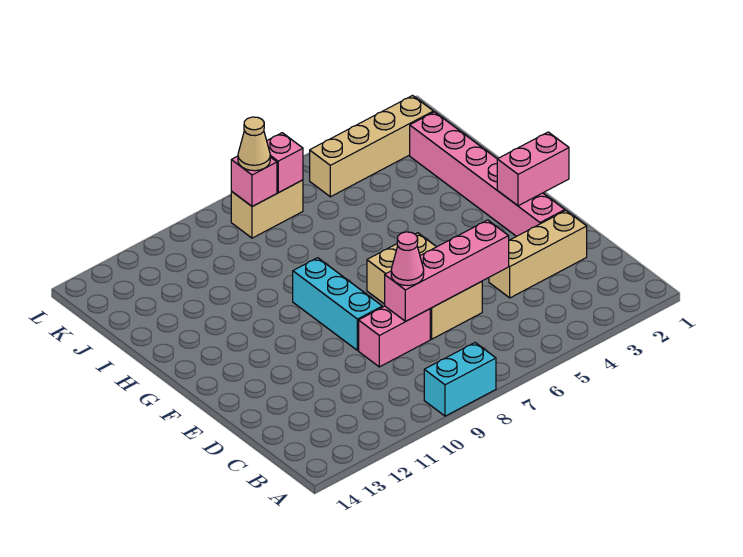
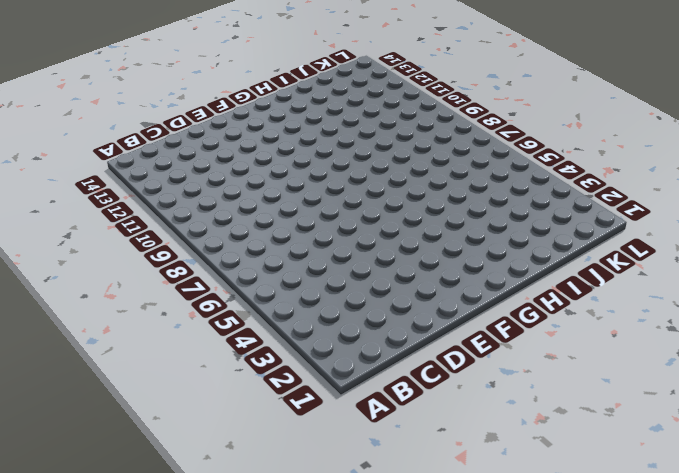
none -> cyan brick A8:A9 level 1
none -> tan brick D2:D4 level 1
none -> tan brick D6:F7 level 1

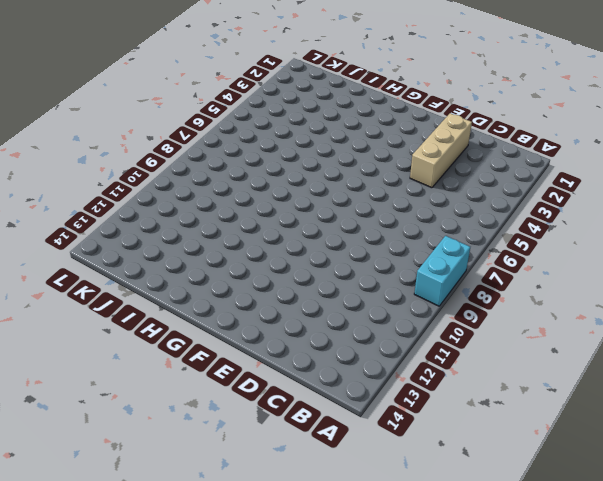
none -> tan brick D6:F7 level 1
none -> pink brick D8:D9 level 1
none -> pink brick E2:J2 level 1

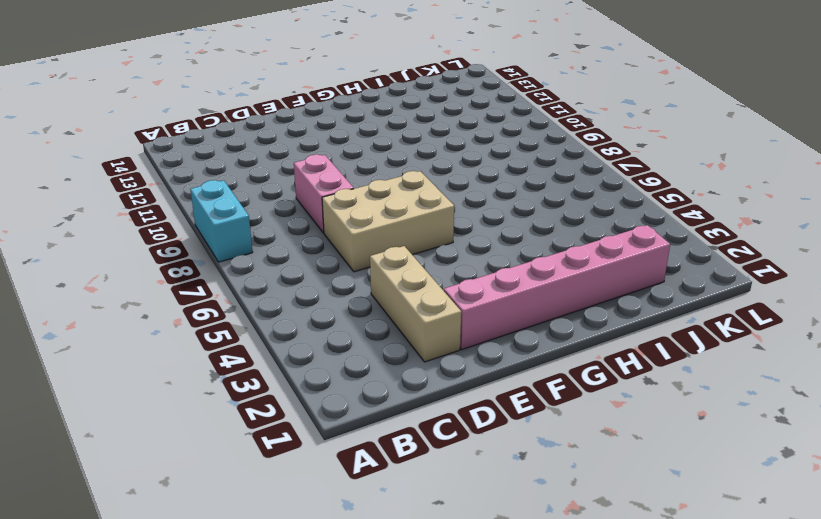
none -> cyan brick E9:G9 level 1
none -> tan brick K2:K5 level 1
none -> tan brick K7:K8 level 1

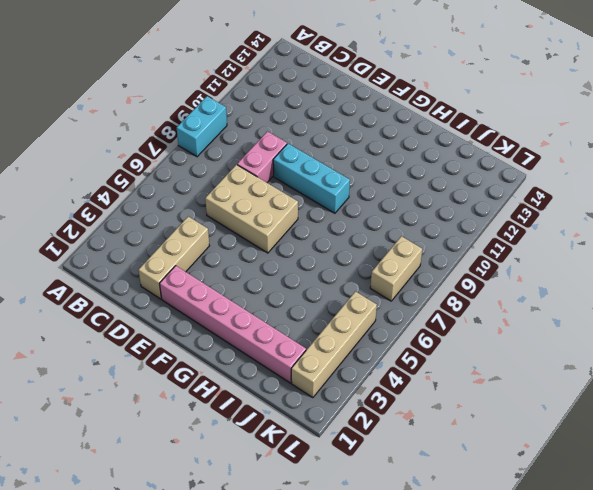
none -> pink brick D5:D8 level 2
none -> pink brick F1:F2 level 2
none -> pink brick K7 level 2

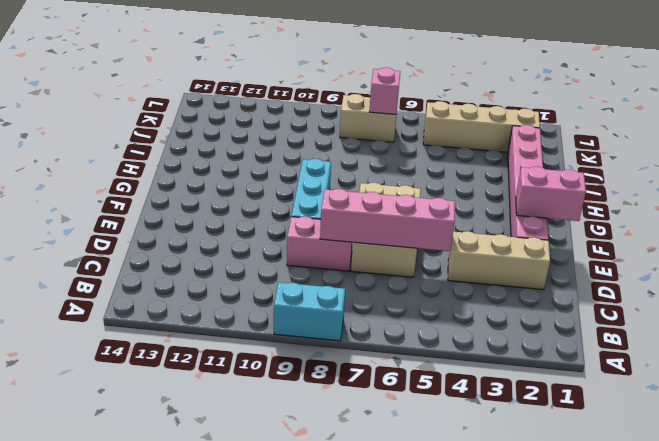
none -> pink brick K8 level 2
none -> pink cone D8 level 3
none -> tan cone K8 level 3

